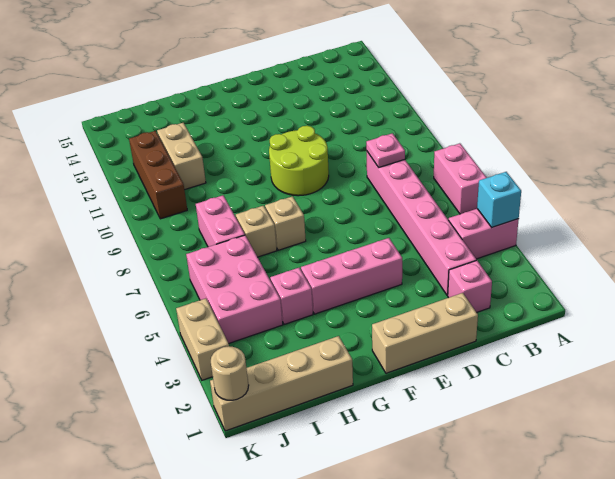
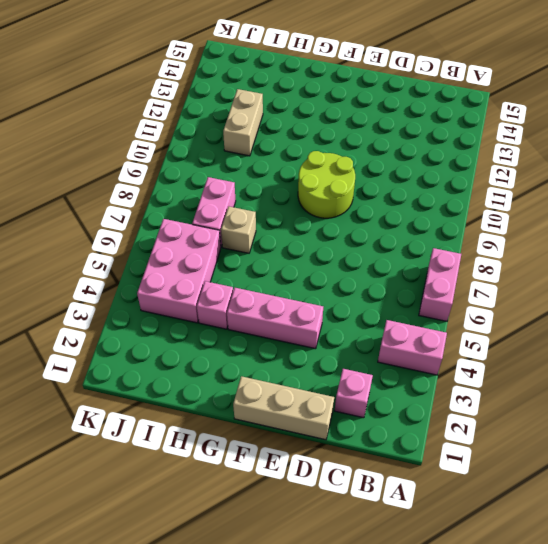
none -> pink brick C3:C8 level 1
none -> tan brick G7 level 1
none -> tan brick H1:K1 level 1

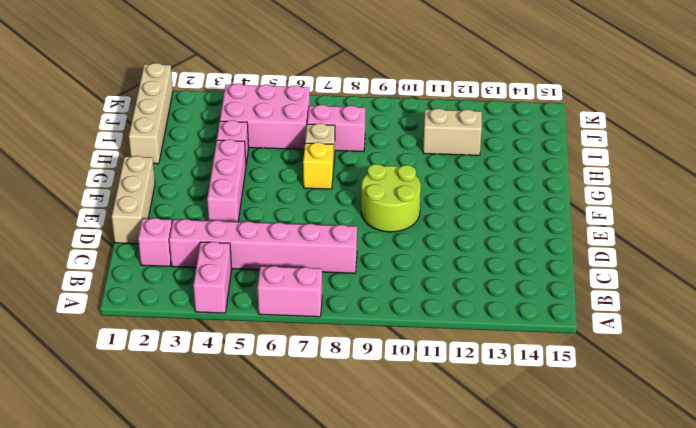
yellow brick G7 level 1 -> tan brick G7 level 1
none -> brown brick J10:J12 level 1
none -> tan brick K3:K4 level 1
none -> cyan brick A4 level 2

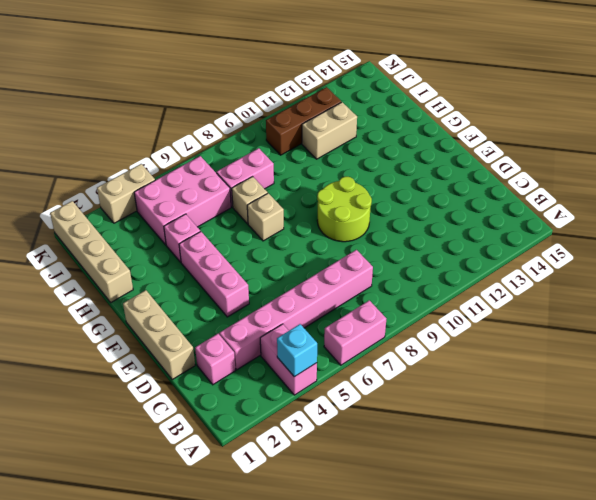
none -> pink plate C8 level 2
none -> tan round brick K1 level 2

